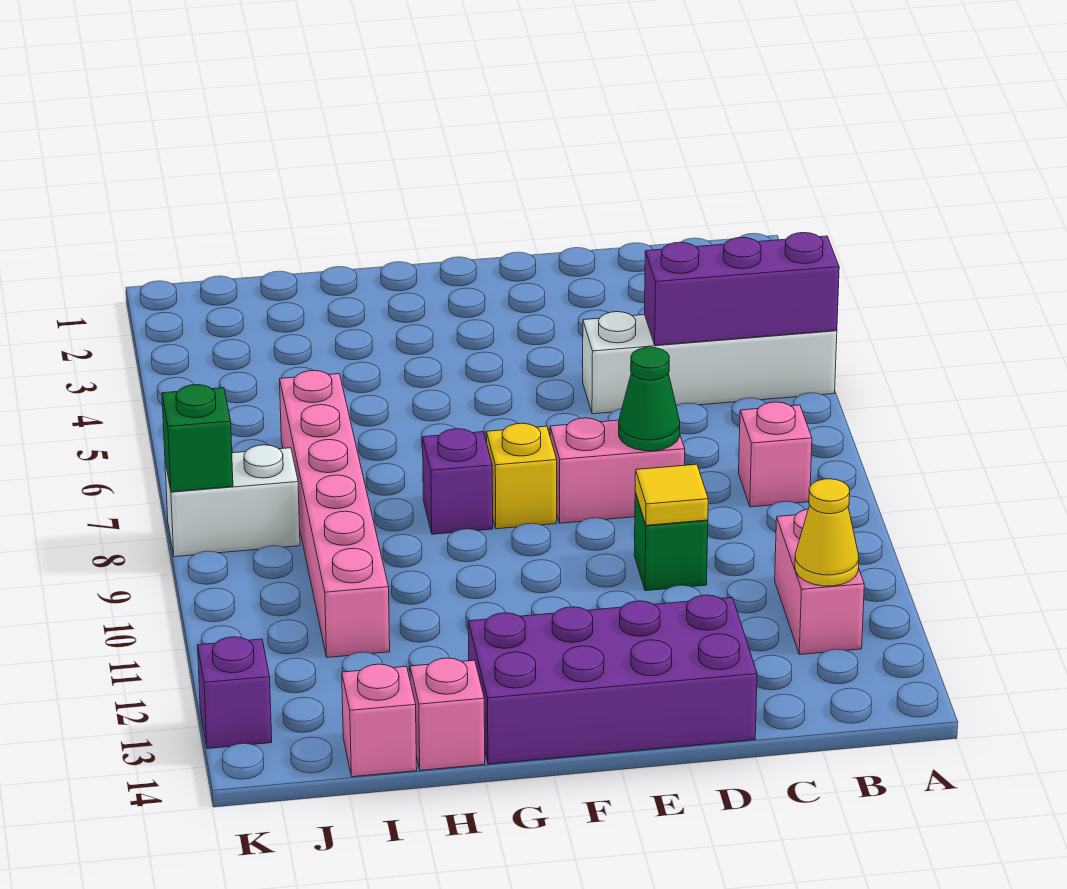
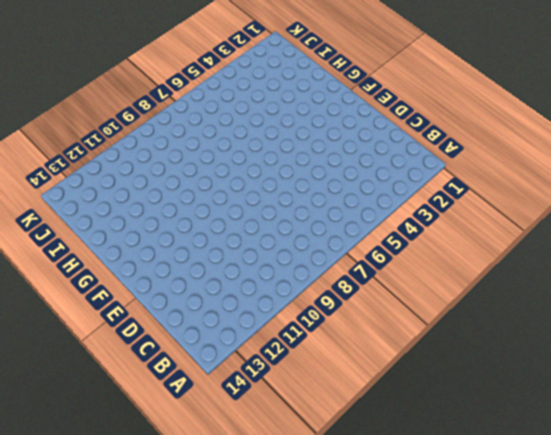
none -> white brick A5:D5 level 1
none -> pink brick B8 level 1
none -> pink brick B11:B12 level 1

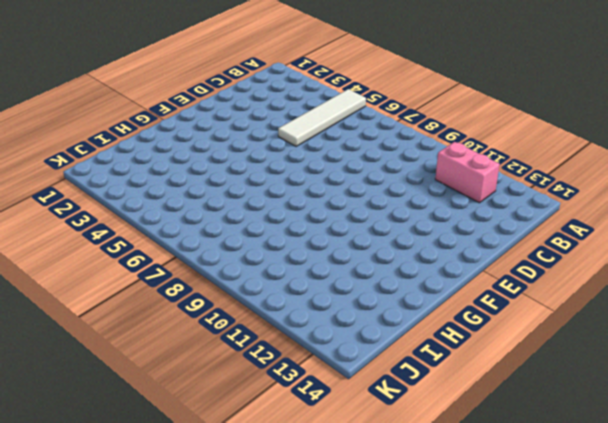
white tile A5:D5 level 1 -> white brick A5:D5 level 1
none -> pink brick B8 level 1
none -> pink brick D8:E8 level 1
none -> green brick D10 level 1

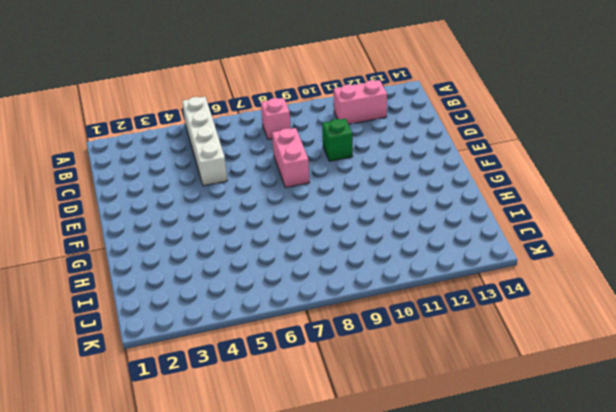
none -> purple brick D13:G14 level 1
none -> yellow brick F8 level 1
none -> purple brick G8 level 1

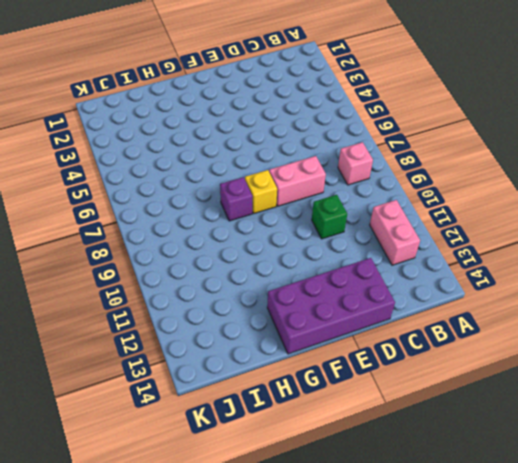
none -> white brick A5:D5 level 1
none -> pink brick H14 level 1
none -> pink brick I6:I11 level 1

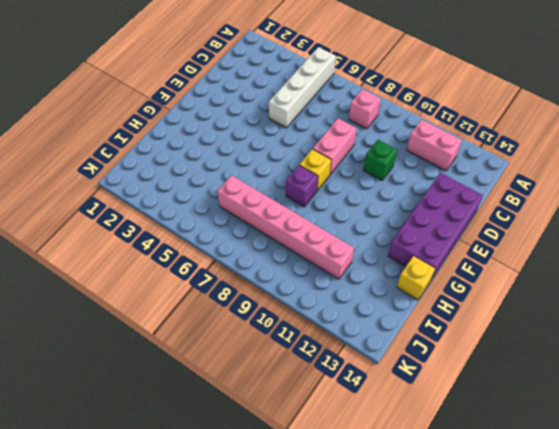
yellow brick H14 level 1 -> pink brick H14 level 1
none -> pink brick I14 level 1
none -> white brick J8:K8 level 1
none -> purple brick K13 level 1

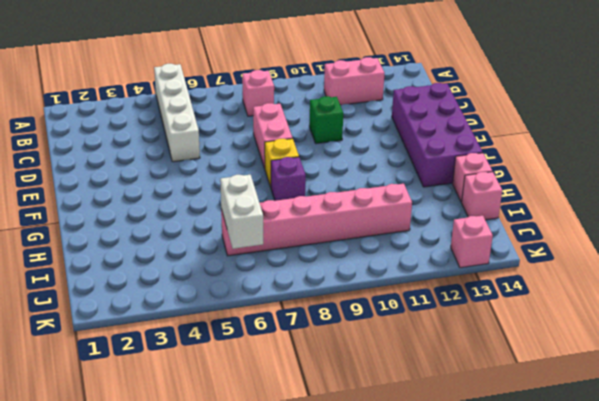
white brick I6:J6 level 2 -> white brick J8:K8 level 1
pink brick K13 level 1 -> purple brick K13 level 1
none -> purple brick A5:C5 level 2
none -> yellow cone B12 level 2
none -> green cone D8 level 2

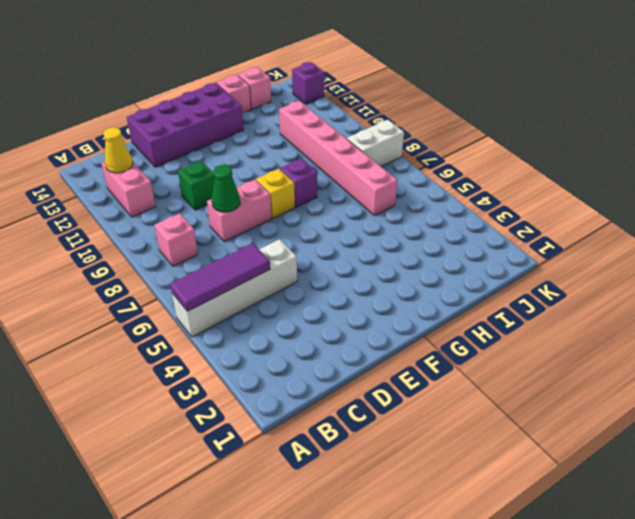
purple tile A5:C5 level 2 -> purple brick A5:C5 level 2
none -> yellow tile D10 level 2
none -> green brick K8 level 2

